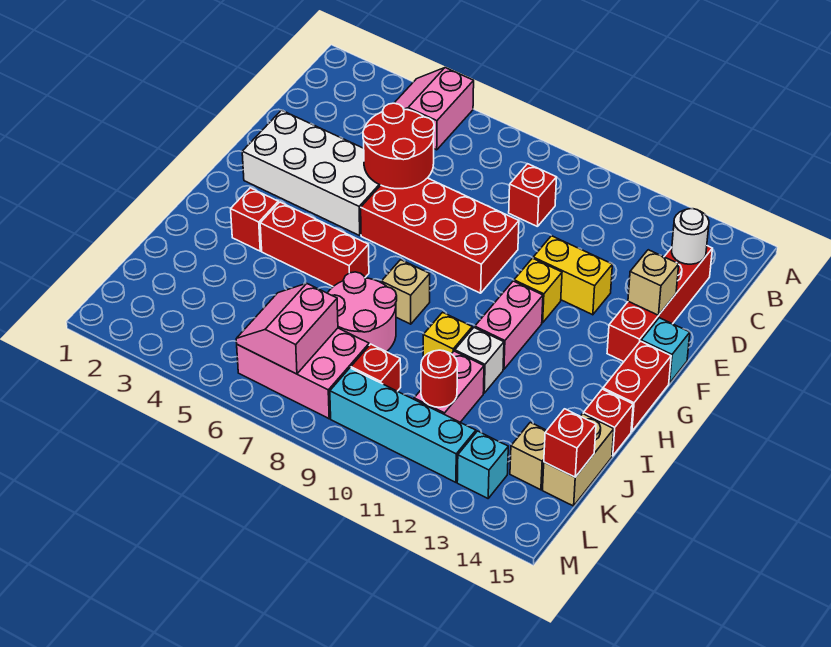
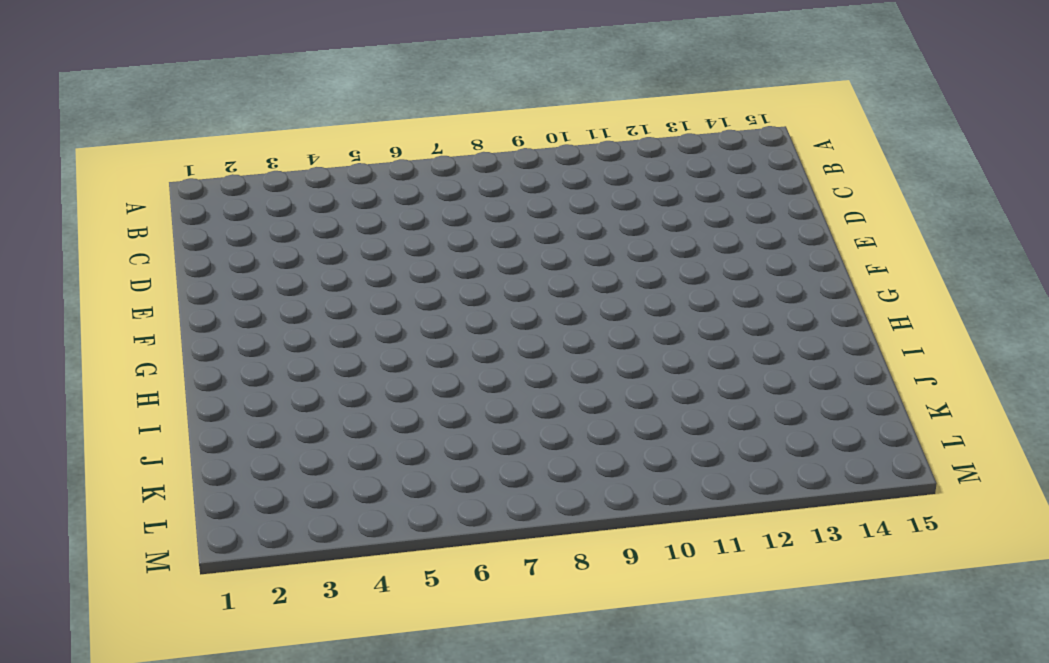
none -> pink slope A4:B5 level 1 top 5
none -> red brick C9 level 1
none -> red brick C14:F14 level 1
none -> white brick E2:F5 level 1

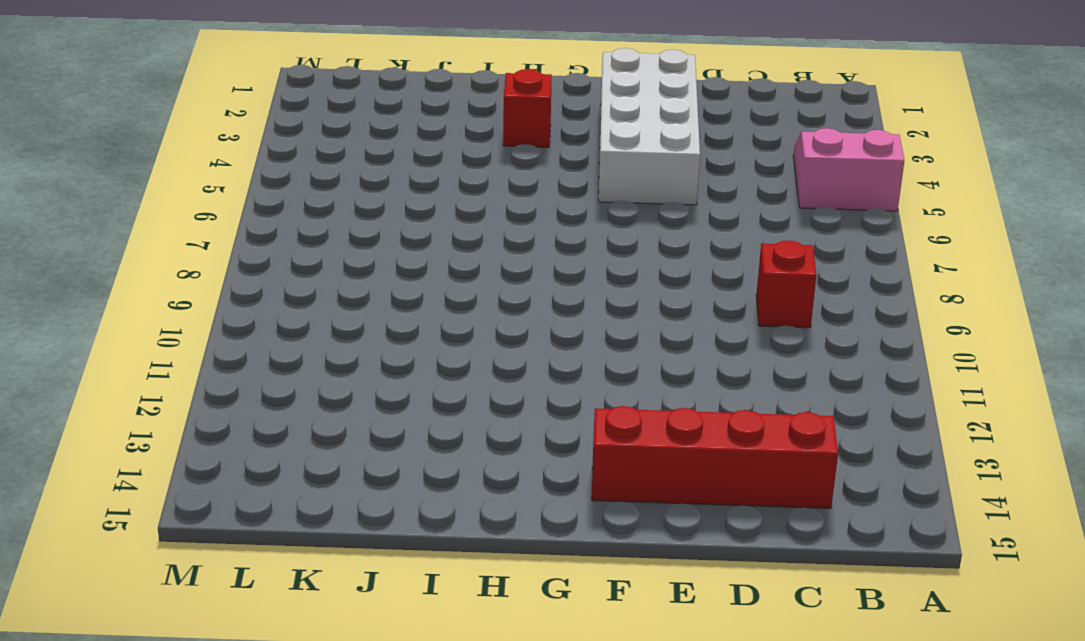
none -> red brick E6:F9 level 1
none -> yellow brick E11:E12 level 1
none -> yellow brick F11 level 1
none -> cyan brick F15 level 1

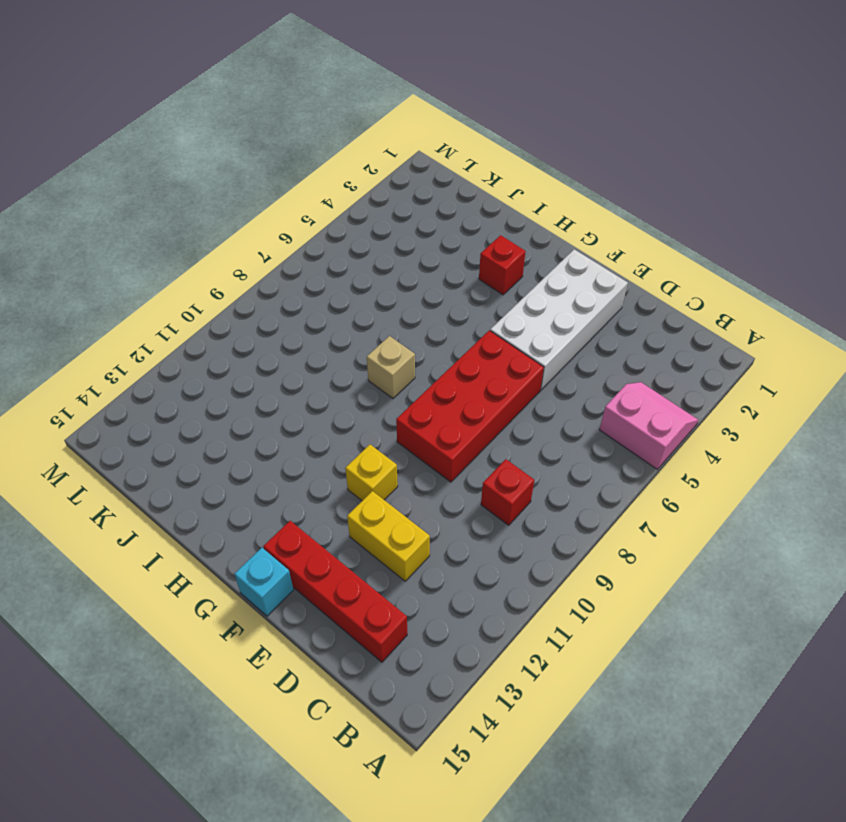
yellow brick D12:E12 level 1 -> yellow brick E11:E12 level 1
none -> pink brick G11:H11 level 1
none -> red brick G15:H15 level 1
none -> red brick H4:H6 level 1
none -> pink round brick I7:J8 level 1

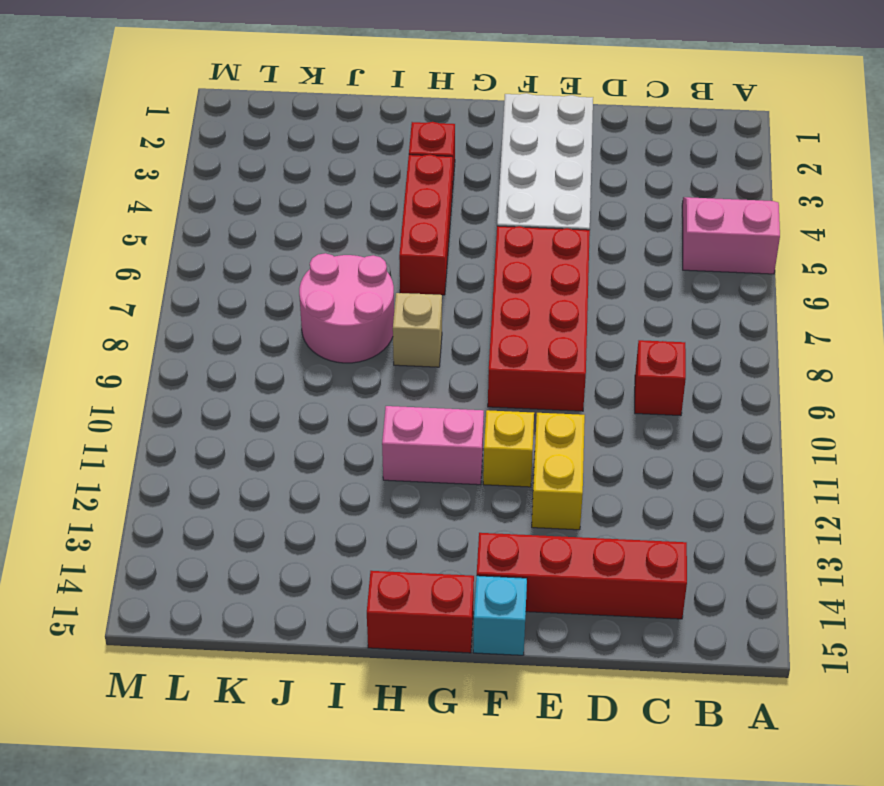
none -> yellow brick I10 level 1
none -> white brick I11 level 1
none -> red brick I15 level 1
none -> pink brick J11:K11 level 1

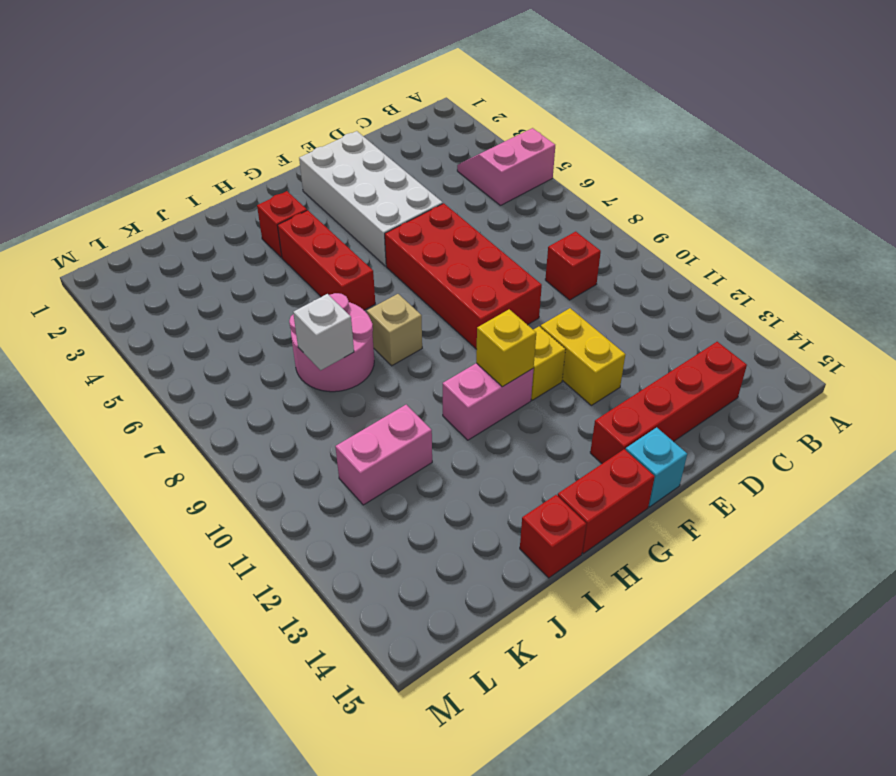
yellow brick G11 level 2 -> yellow brick I10 level 1
white brick J8 level 2 -> white brick I11 level 1
none -> tan brick J15:K15 level 1
none -> pink brick K6:L8 level 1
none -> red brick K9 level 1
none -> tan brick K14 level 1

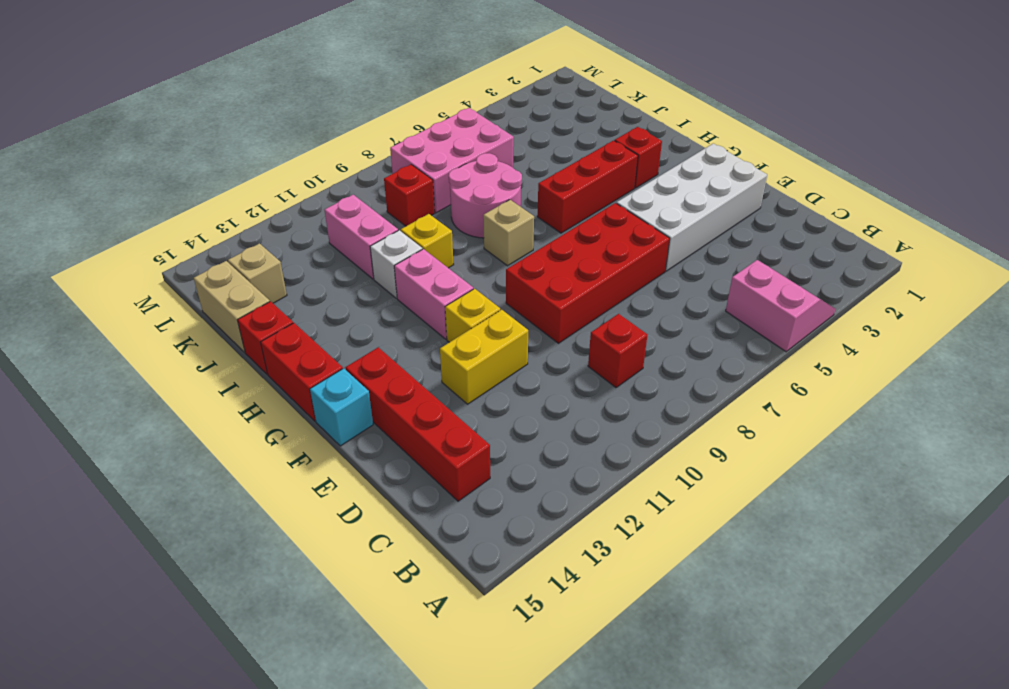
none -> cyan brick L9:L12 level 1
none -> cyan brick L13 level 1
none -> white round brick C14 level 2
none -> red round brick D5:E6 level 2

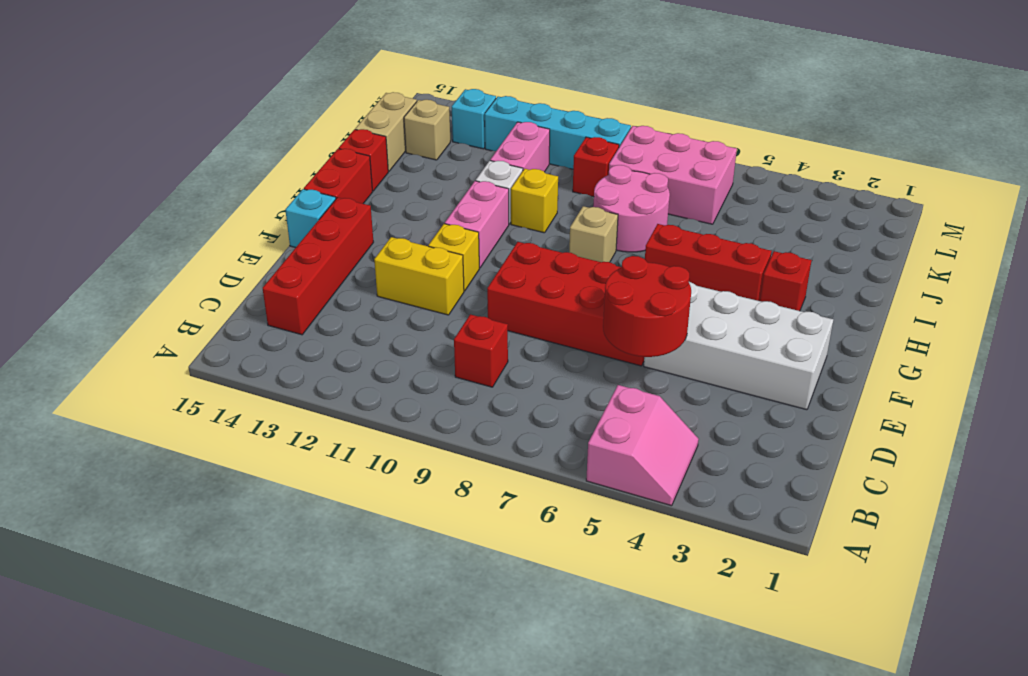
none -> white round brick C14 level 2
none -> tan brick E14 level 2
none -> pink slope K6:L7 level 2 top 7
none -> red round brick K11 level 2

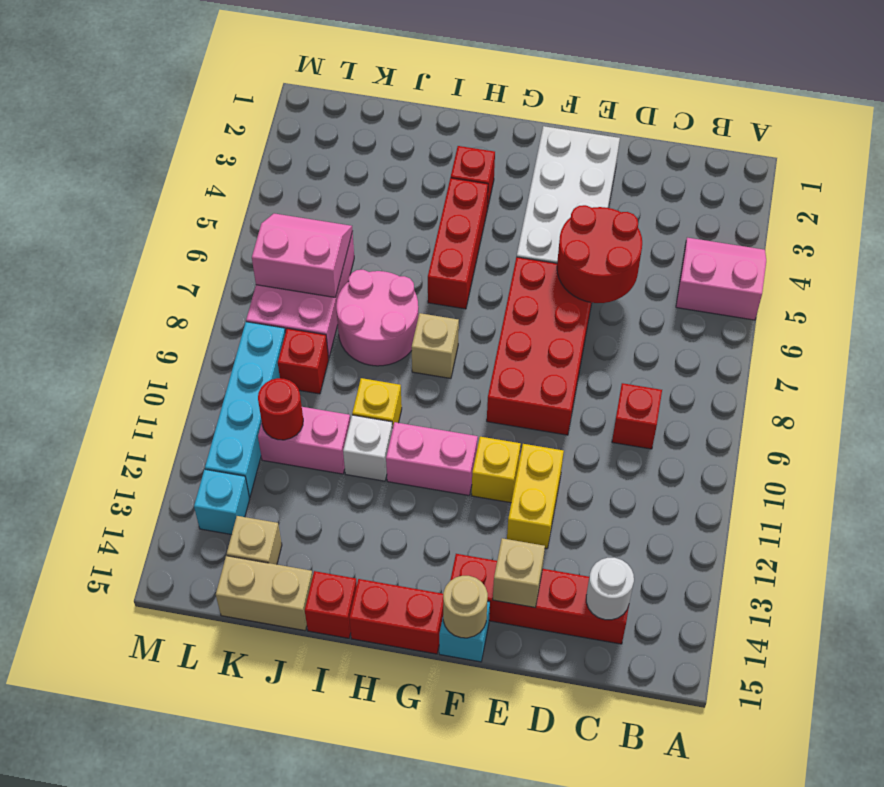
tan round brick F15 level 2 -> none
none -> red brick K15 level 2

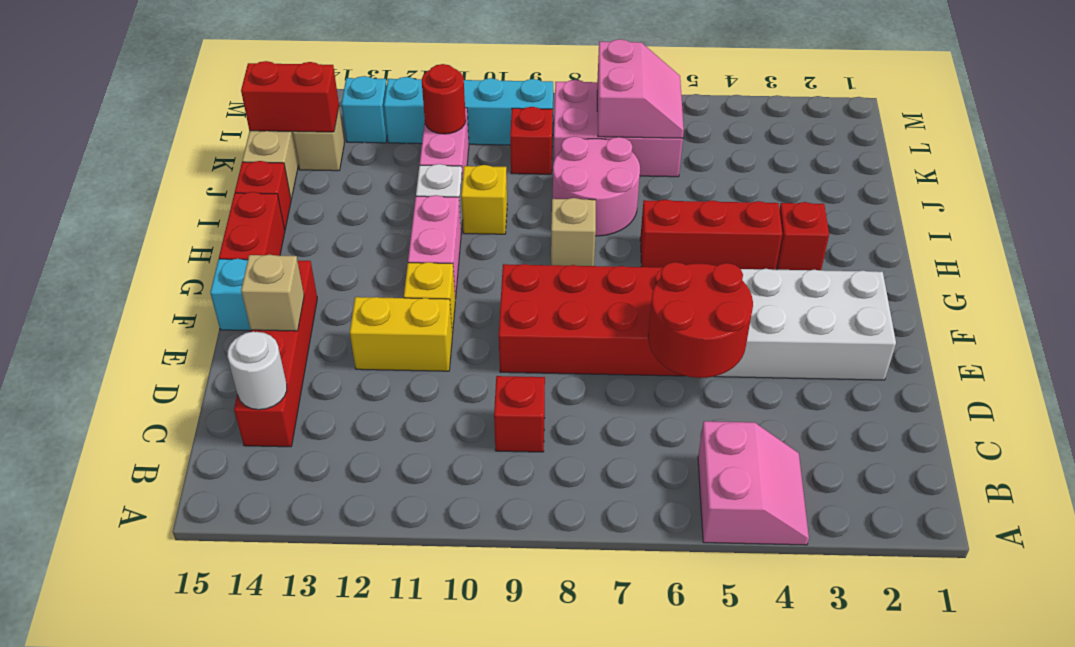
red brick K14:K15 level 2 -> red brick K15 level 2

